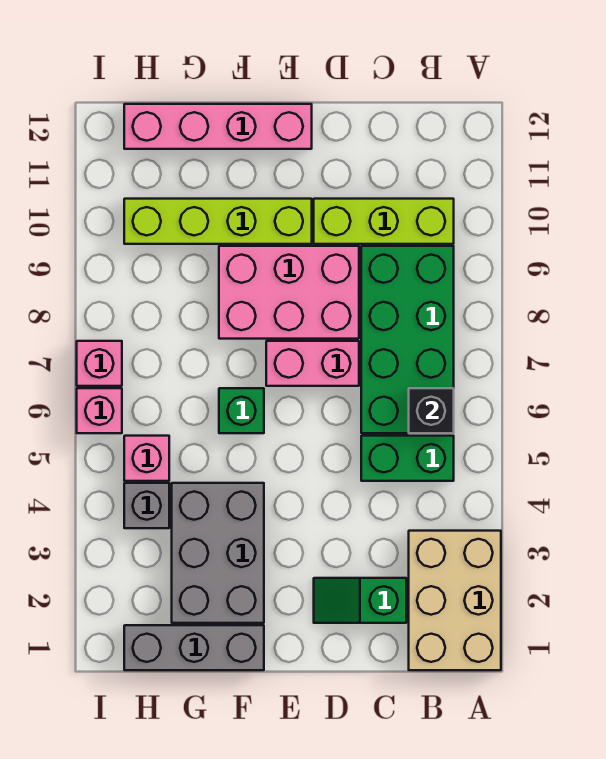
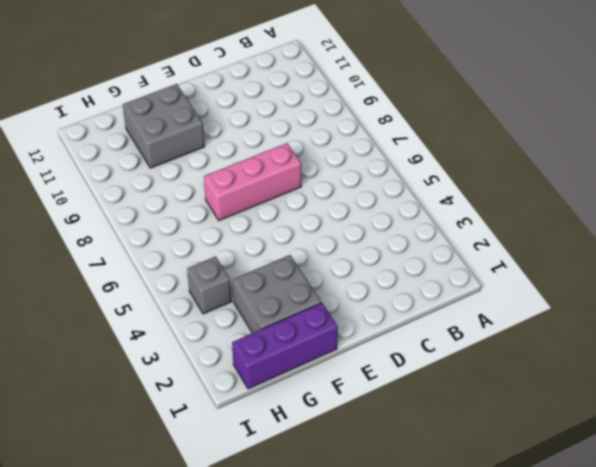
pink brick D7:F7 level 1 -> pink brick D7:E7 level 1
purple brick F1:H1 level 1 -> grey brick F1:H1 level 1
grey brick F2:G3 level 1 -> grey brick F2:G4 level 1
grey brick F10:G11 level 1 -> lime brick E10:H10 level 1
none -> tan brick A1:B3 level 1
none -> green brick B5:C5 level 1
none -> green brick B6:C9 level 1

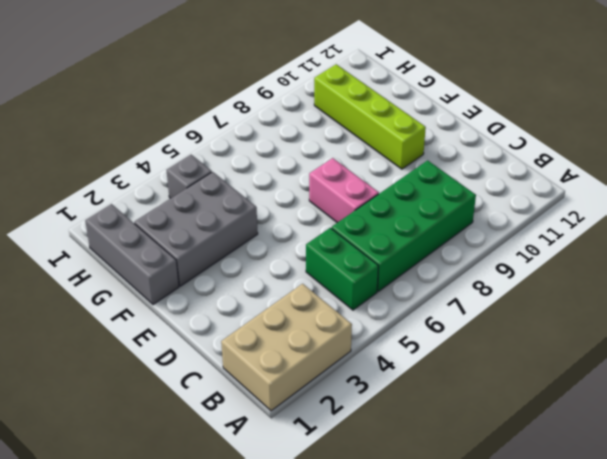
none -> lime brick B10:D10 level 1
none -> green slope C2:D2 level 1 top C
none -> pink brick D8:F9 level 1

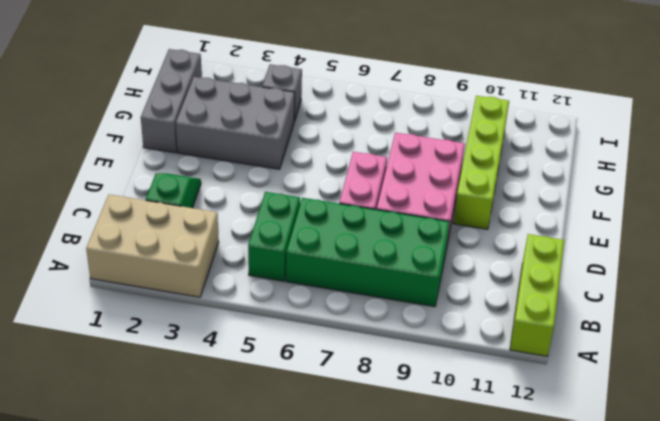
lime brick A12:C12 level 1 -> lime brick B10:D10 level 1
none -> pink brick E12:H12 level 1
none -> green brick F6 level 1
none -> pink brick H5 level 1

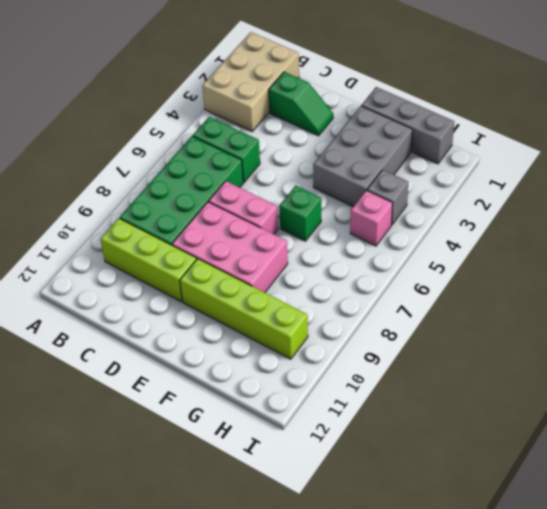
none -> pink brick E12:H12 level 1
none -> pink brick I6 level 1
none -> pink brick I7 level 1

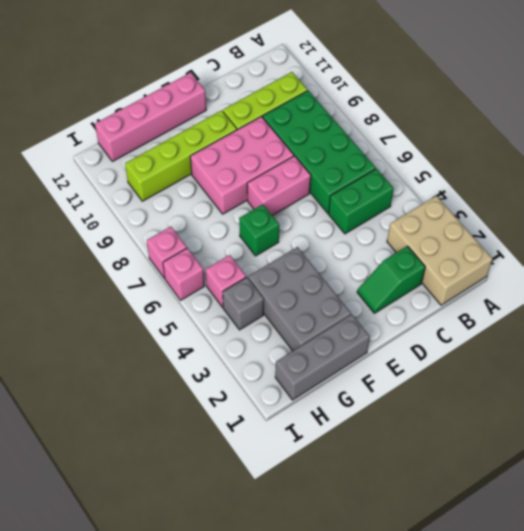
none -> black brick B6 level 2

